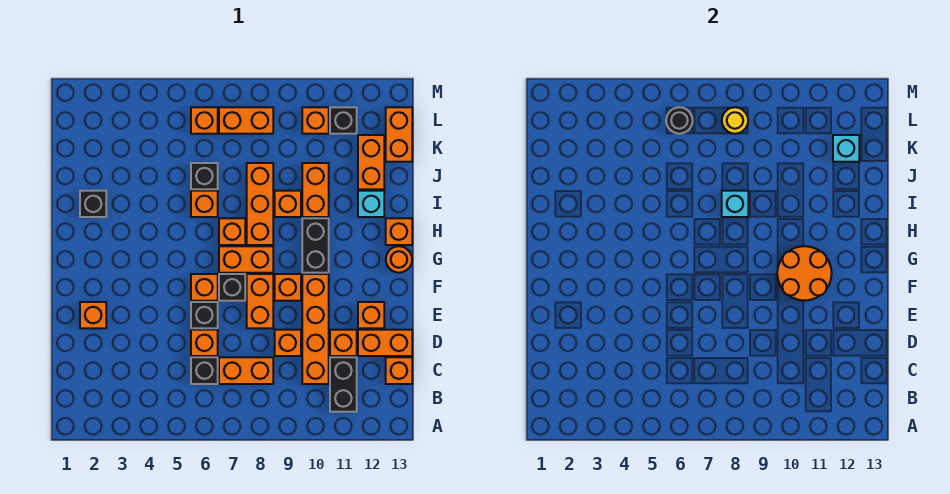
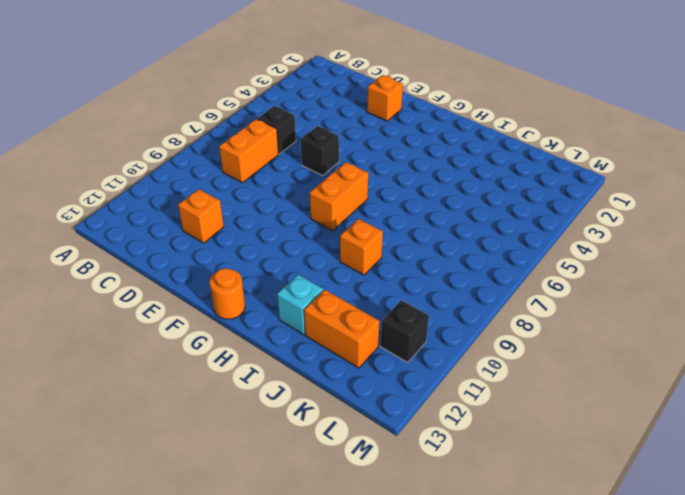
none -> black brick B11:C11 level 1
none -> orange brick C10:F10 level 1
none -> orange brick C13 level 1
none -> orange brick D6 level 1

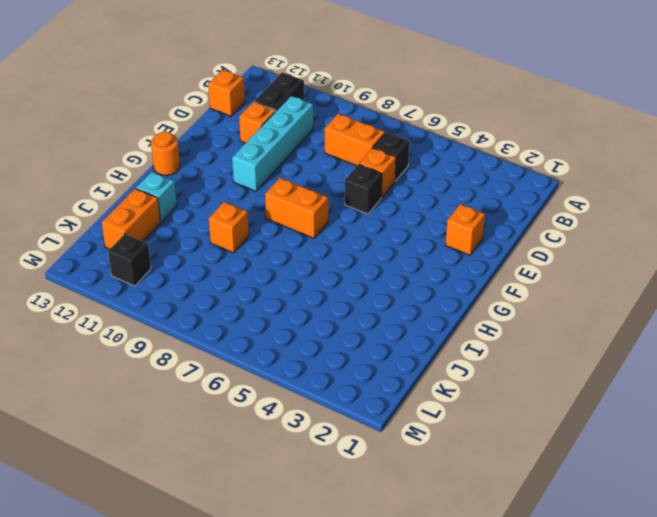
cyan brick C10:F10 level 1 -> orange brick C10:F10 level 1
none -> orange brick D9 level 1
none -> orange brick D12:D13 level 1
none -> orange brick E8:F8 level 1
none -> orange brick E12 level 1

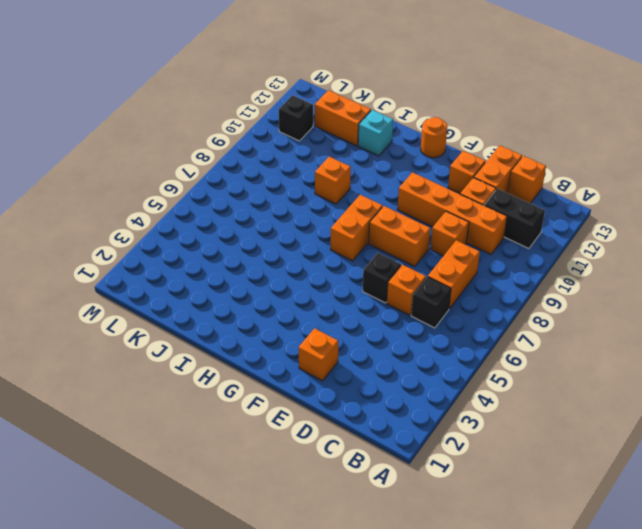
none -> orange brick F6 level 1
none -> black brick F7 level 1
none -> orange brick F9 level 1
none -> black brick G10:H10 level 1

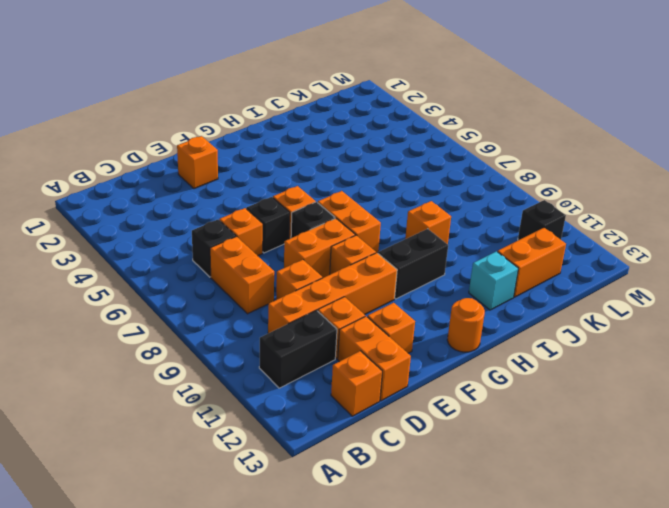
none -> orange brick H7 level 1
none -> orange brick H8:J8 level 1
none -> orange brick H13 level 1
none -> black brick I2 level 1

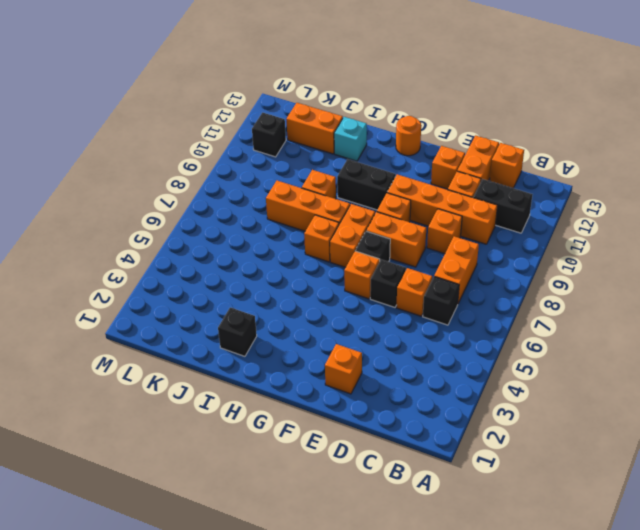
none -> orange brick H13 level 1
none -> orange brick I6 level 1
none -> orange brick I10:J10 level 1
none -> black brick J6 level 1

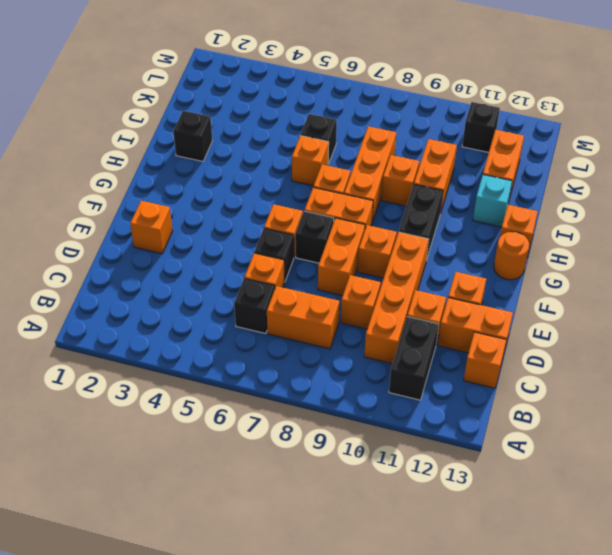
none -> orange brick K13:L13 level 1
none -> orange brick L6 level 1
none -> orange brick L7:L8 level 1
none -> orange brick L10 level 1

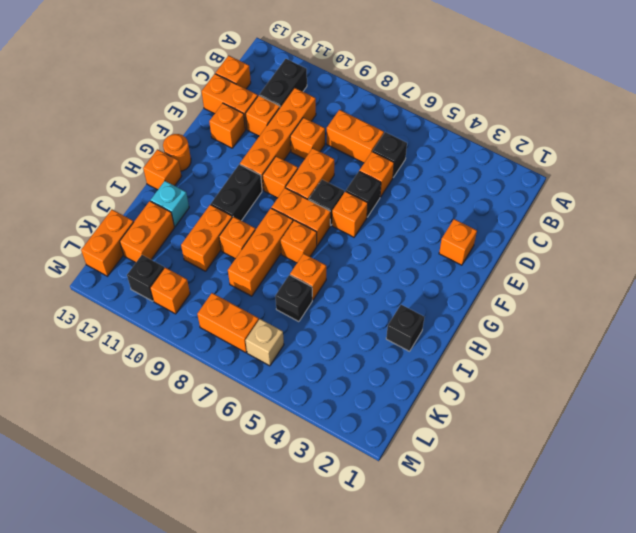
tan brick L6 level 1 -> orange brick L6 level 1
none -> orange round brick F10:G11 level 2
none -> cyan brick I8 level 2
none -> cyan brick K12 level 2
none -> black round brick L6 level 2

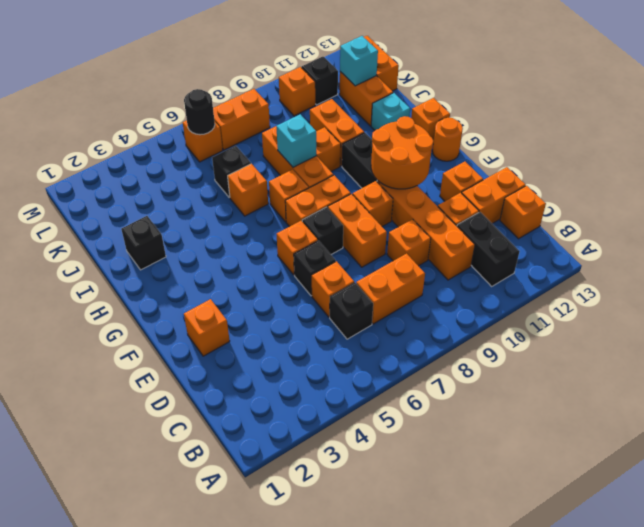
none -> yellow round brick L8 level 2

